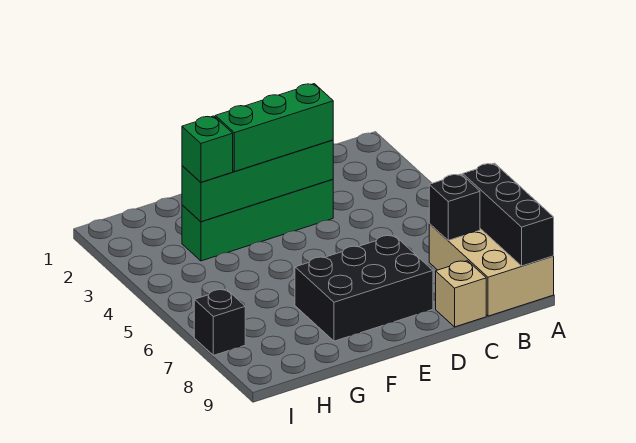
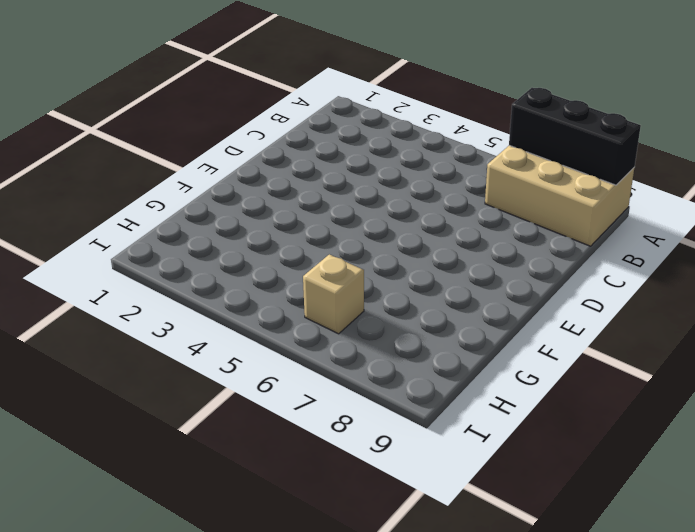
tan brick H6 level 1 -> tan brick C9 level 1
none -> green brick D3:G3 level 1
none -> black brick D7:F8 level 1

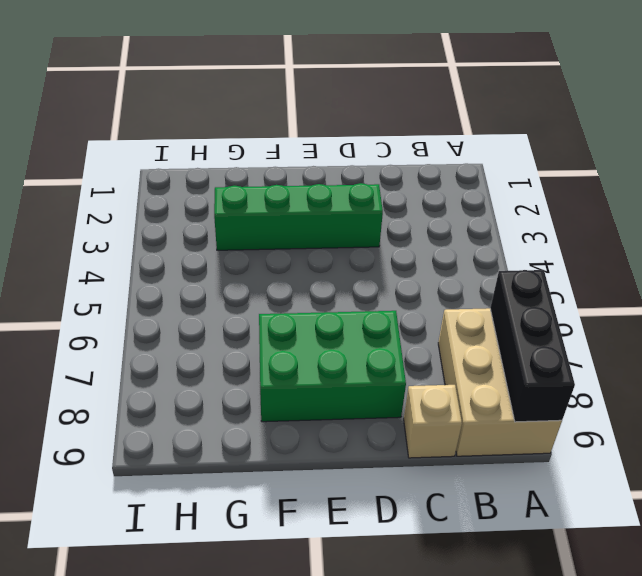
green brick D7:F8 level 1 -> black brick D7:F8 level 1
none -> black brick I7 level 1
none -> black brick B7 level 2

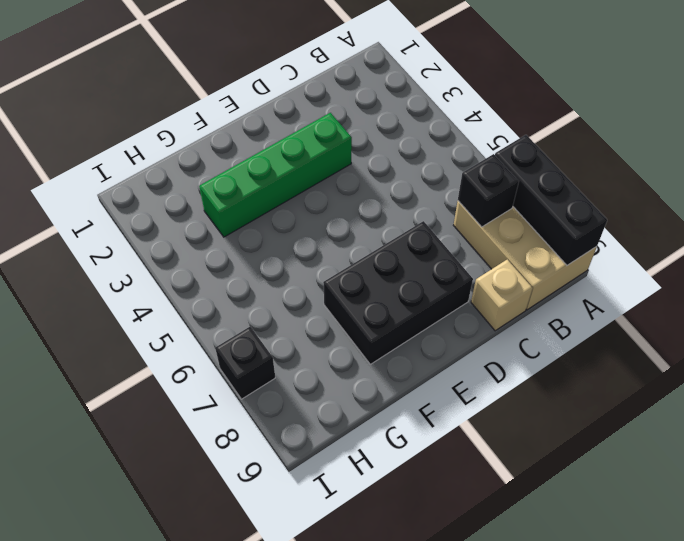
none -> green brick D3:G3 level 2
none -> green brick D3:F3 level 3

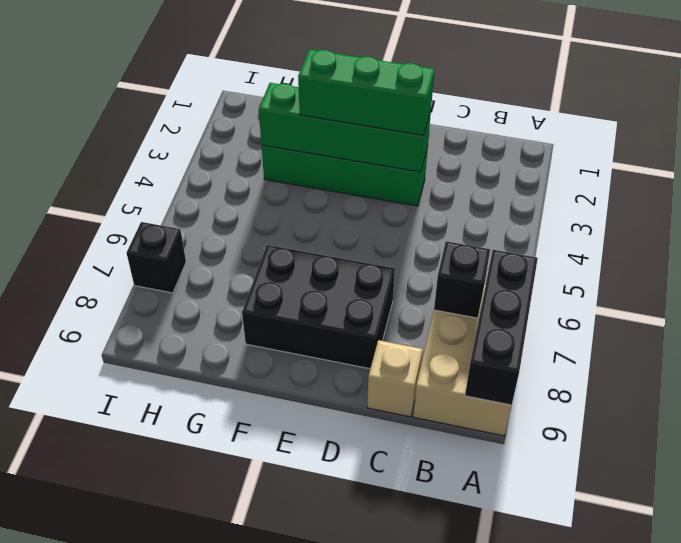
none -> green brick G3 level 3

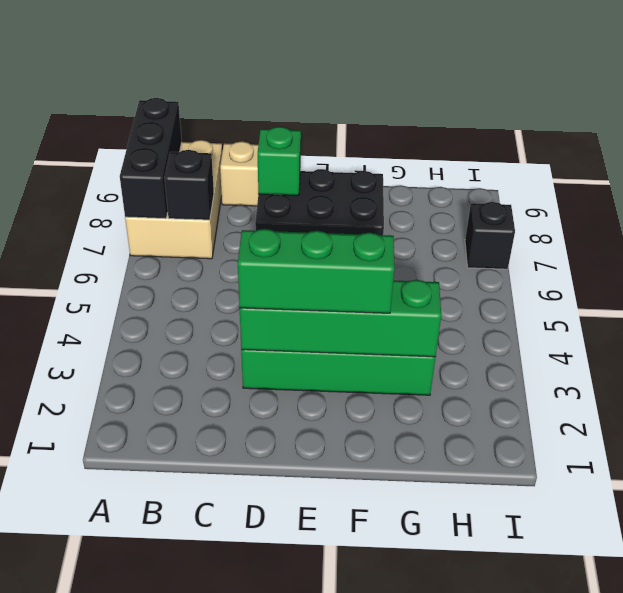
green brick D8 level 2 -> green brick G3 level 3

